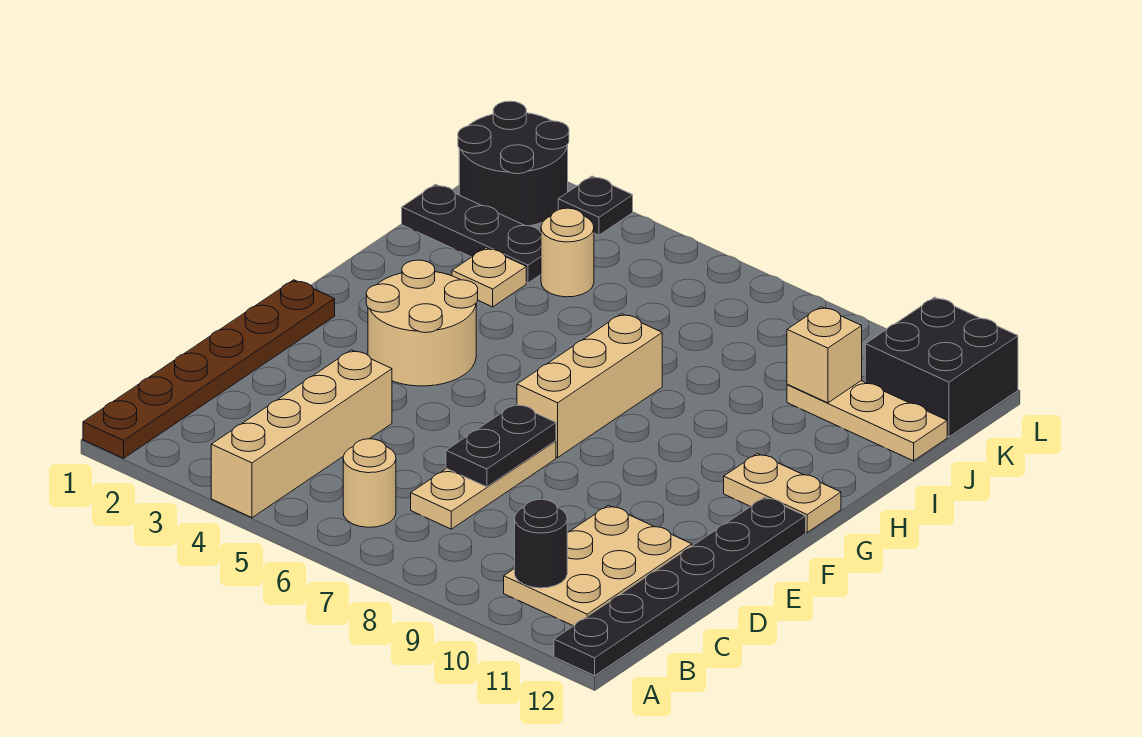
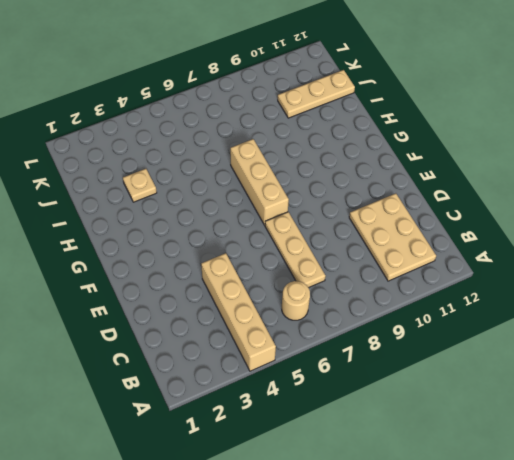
none -> brown plate A1:F1 level 1
none -> black plate A12:F12 level 1
none -> tan round brick F3:G4 level 1

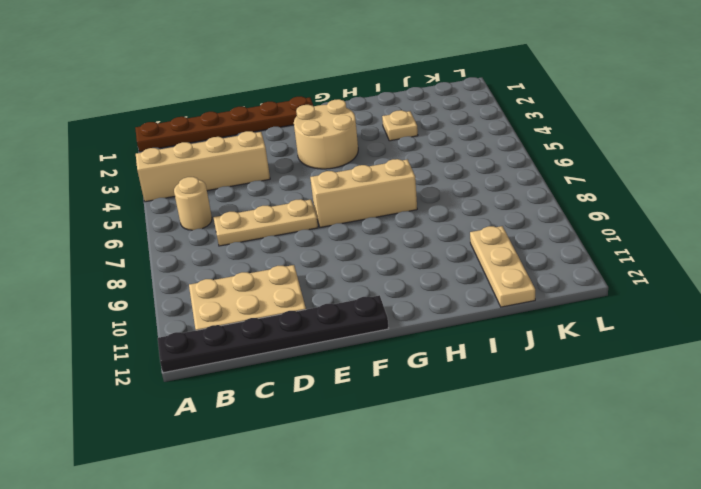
none -> tan plate G11:G12 level 1
none -> black plate J1:J3 level 1
none -> tan round brick J4 level 1

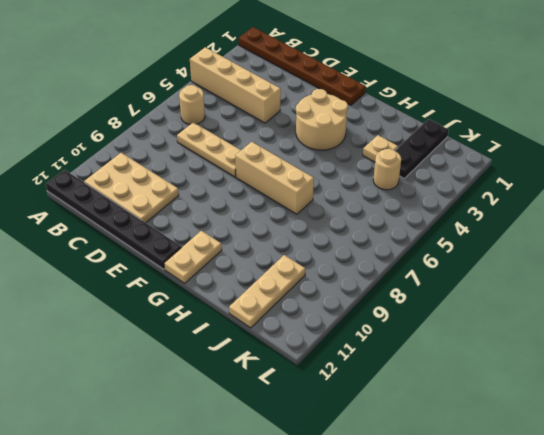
none -> black round brick K1:L2 level 1
none -> black brick K11:L12 level 1
none -> black plate L3 level 1

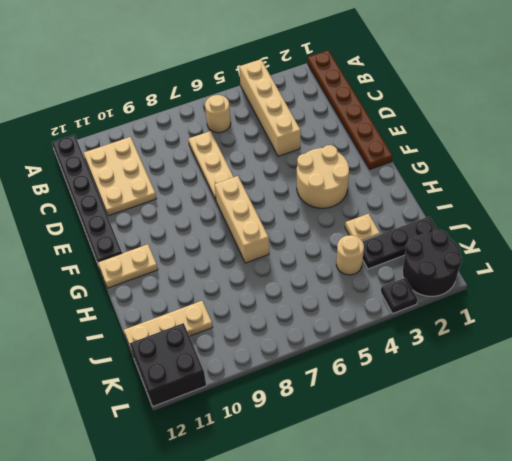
none -> black round brick B10 level 2
none -> black plate D7:E7 level 2
none -> tan brick J10 level 2

